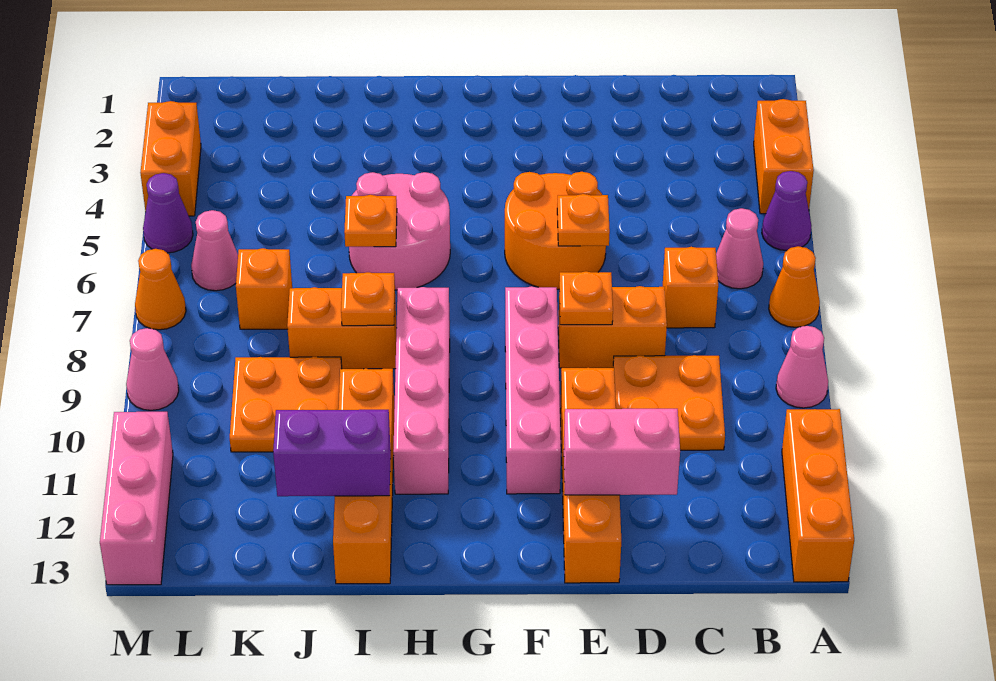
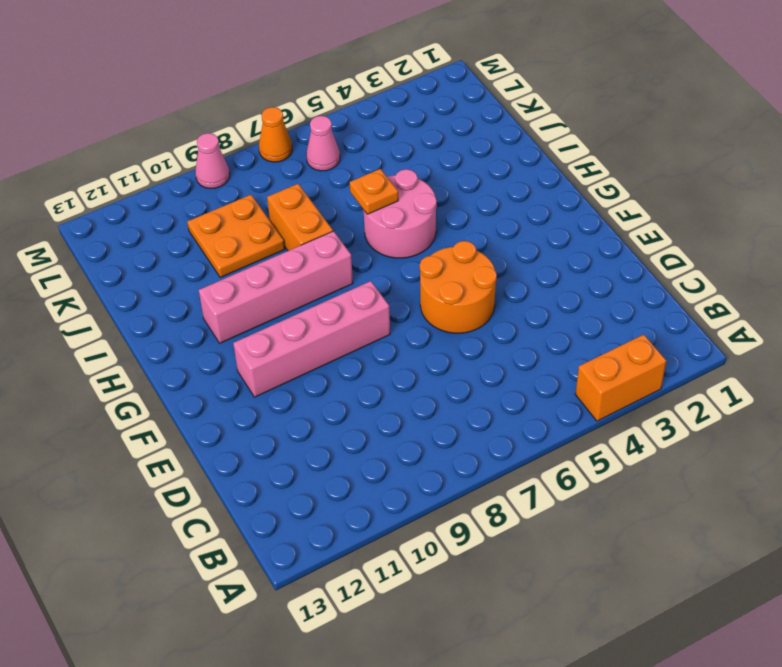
none -> purple cone A5 level 1
none -> orange cone A7 level 1
none -> pink cone A9 level 1
none -> orange brick A11:A13 level 1

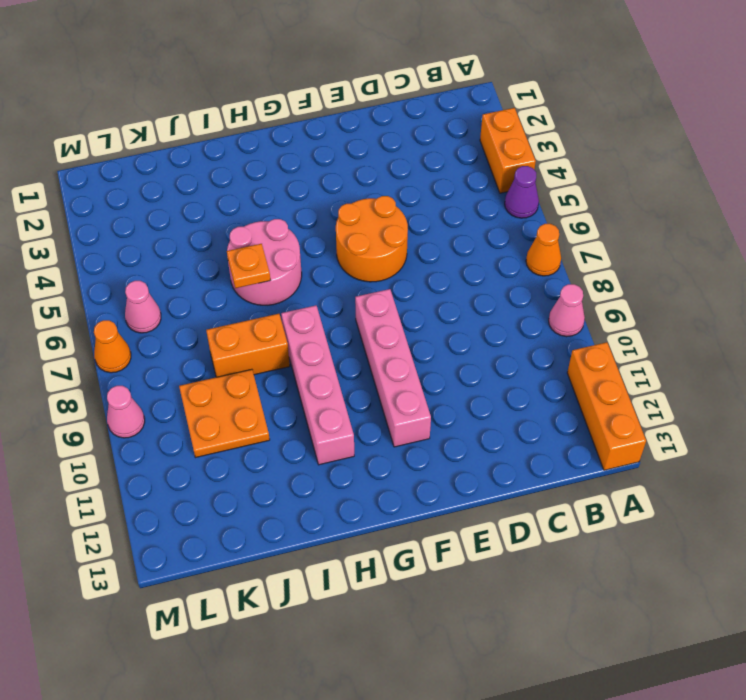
none -> pink cone B6 level 1
none -> orange brick C7 level 1
none -> orange plate C9:D10 level 1
none -> orange brick D8:E8 level 1

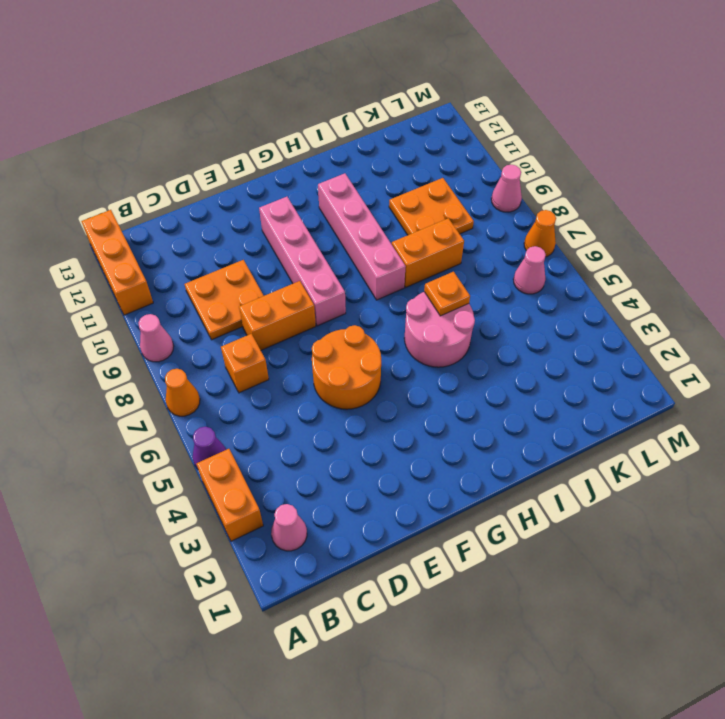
pink cone B2 level 1 -> pink cone B6 level 1
none -> orange brick E10:E13 level 1
none -> orange brick I10:I13 level 1
none -> orange brick K7 level 1
none -> orange brick M3:M4 level 1

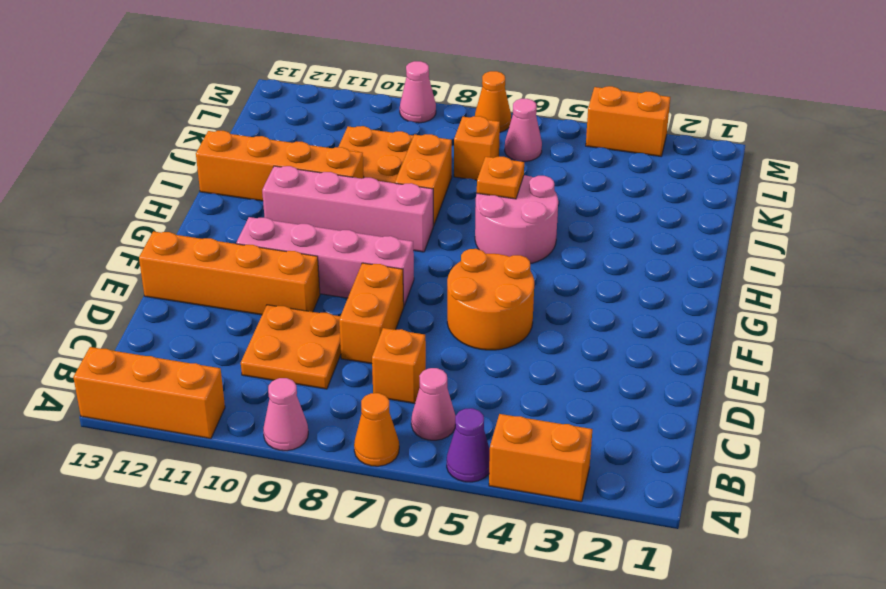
none -> purple cone M5 level 1
none -> pink brick M11:M13 level 1
none -> pink brick D12:E12 level 2
none -> orange plate E6 level 2

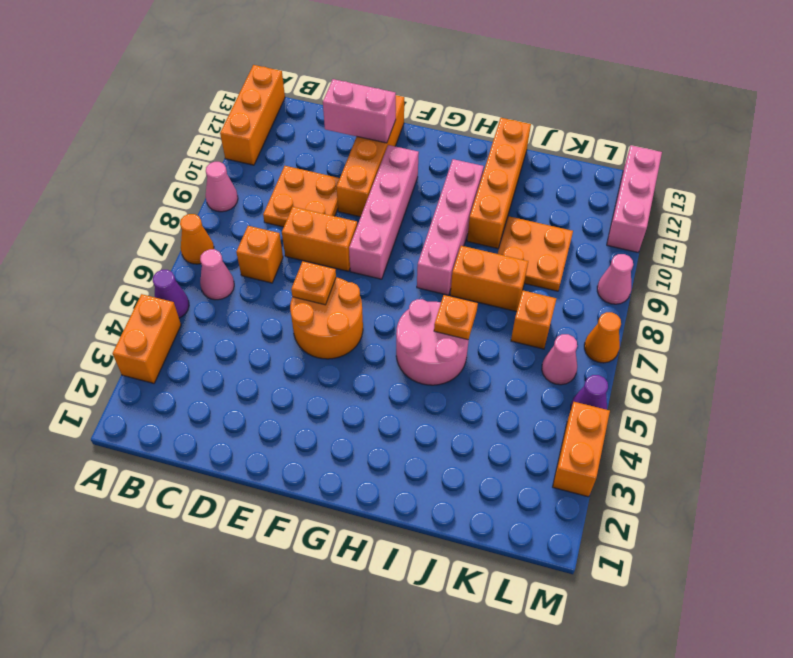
none -> orange plate E8 level 2
none -> orange plate I8 level 2
none -> purple brick I12:J12 level 2

